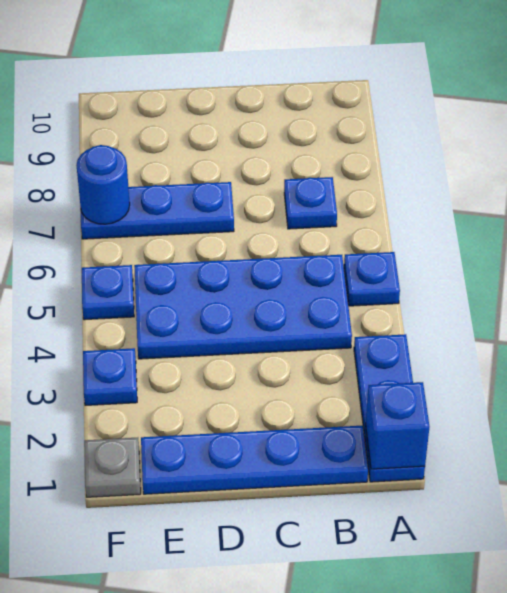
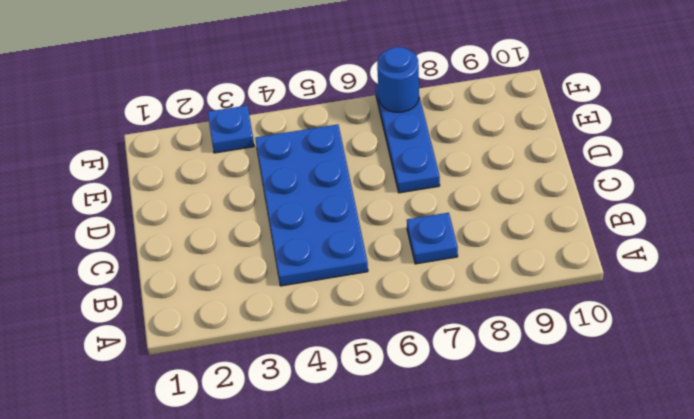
none -> blue plate A1:A3 level 1
none -> blue plate A5 level 1

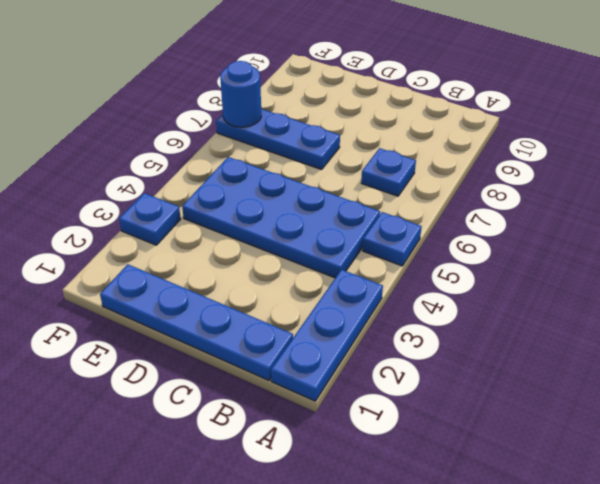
none -> grey plate F1 level 1
none -> blue plate F5 level 1

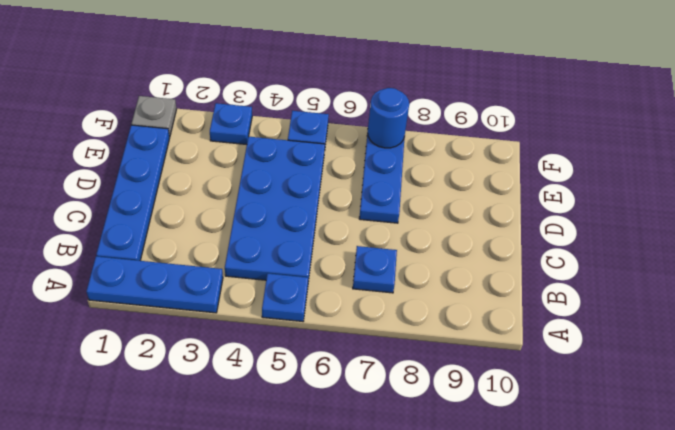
none -> blue brick A1 level 2

